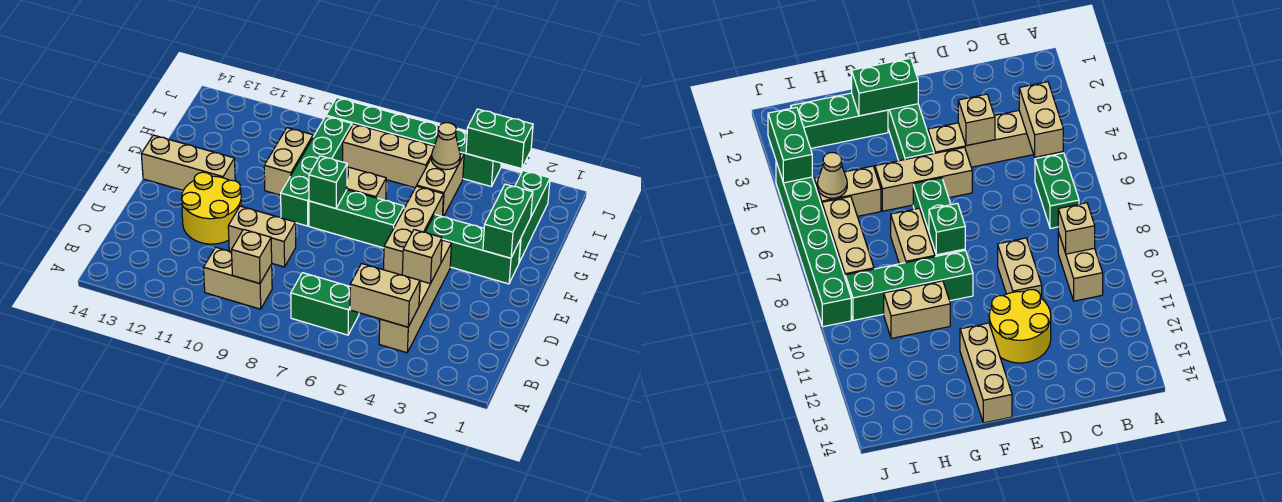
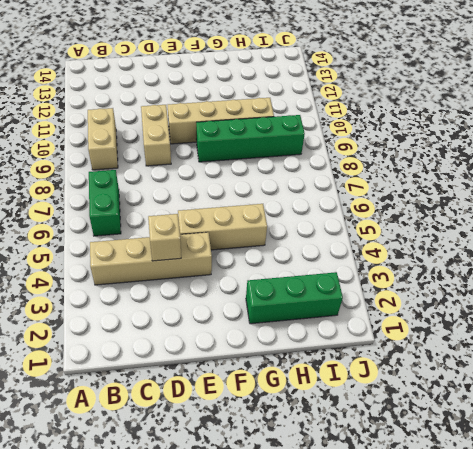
tan brick E10:H10 level 1 -> tan brick G10:H10 level 1
none -> yellow round brick D11:E12 level 1
none -> green brick F2:F4 level 1
none -> green brick F6:F8 level 1

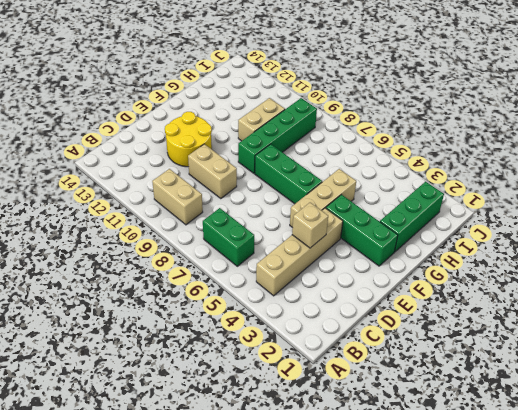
none -> tan brick F12:F14 level 1
none -> tan brick G7:G8 level 1
none -> tan brick H5:I5 level 1

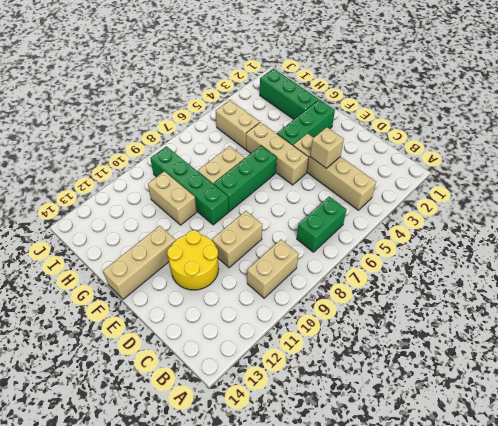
none -> tan brick I6:I8 level 1
none -> green brick J4:J9 level 1
none -> tan brick B4:B5 level 2

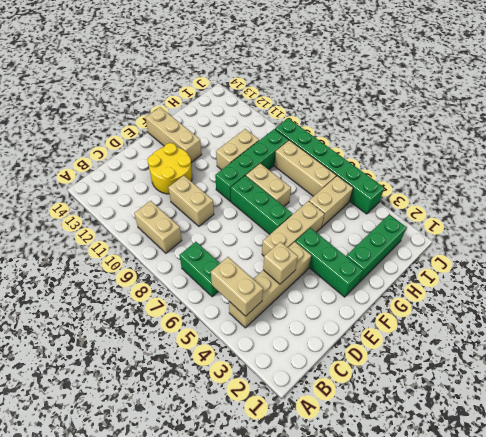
none -> tan brick B9 level 2
none -> green brick F2:G2 level 2
none -> green brick F8 level 2

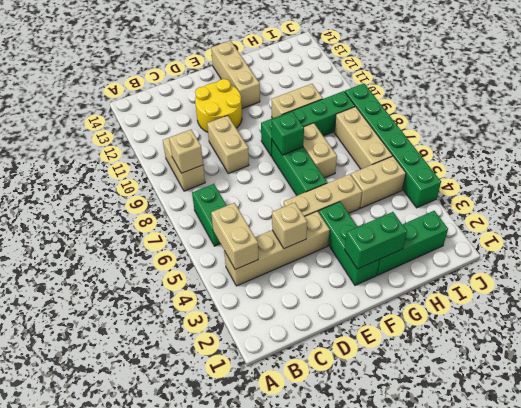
none -> tan cone I5 level 2
none -> green brick J3:J4 level 2

